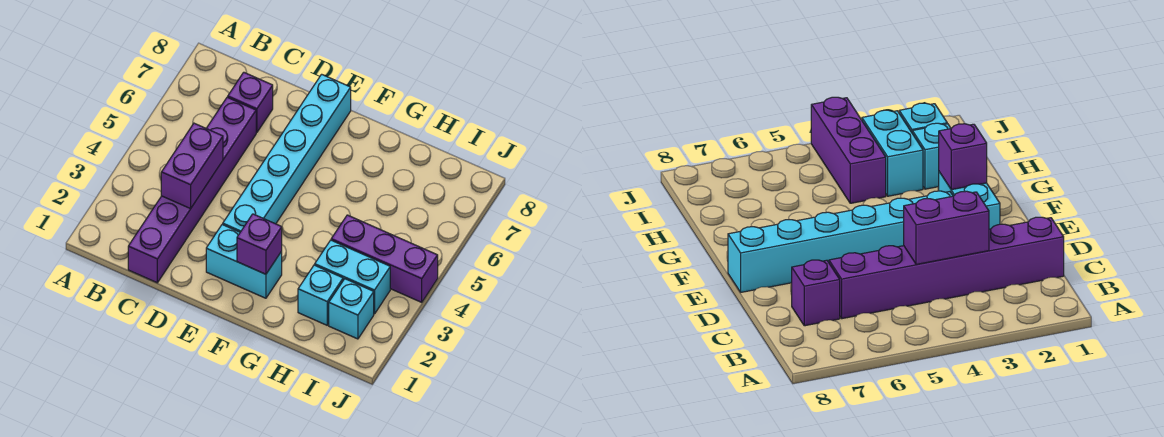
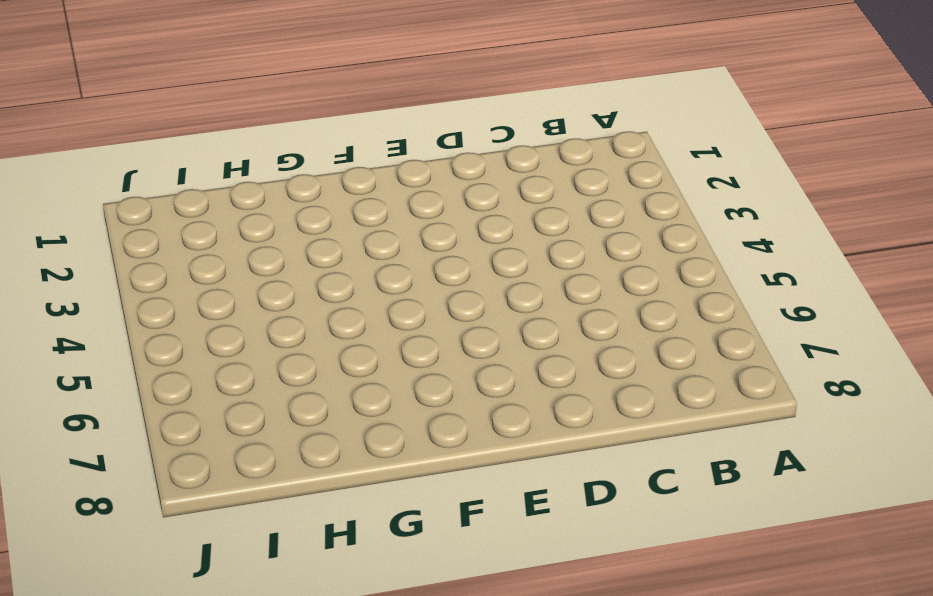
none -> purple brick C1:C6 level 1
none -> purple brick C7 level 1

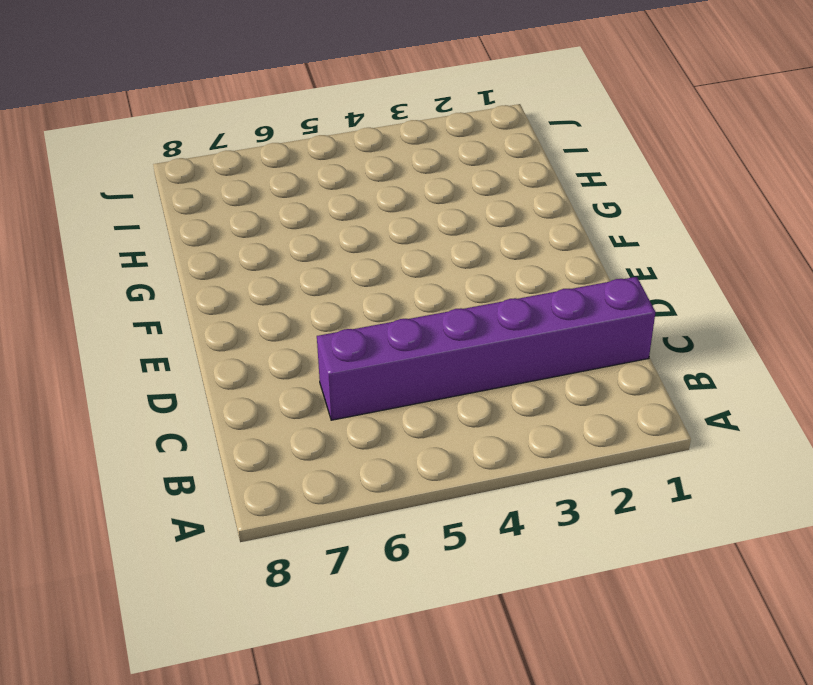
none -> purple brick C7 level 1
none -> cyan brick E2:F2 level 1

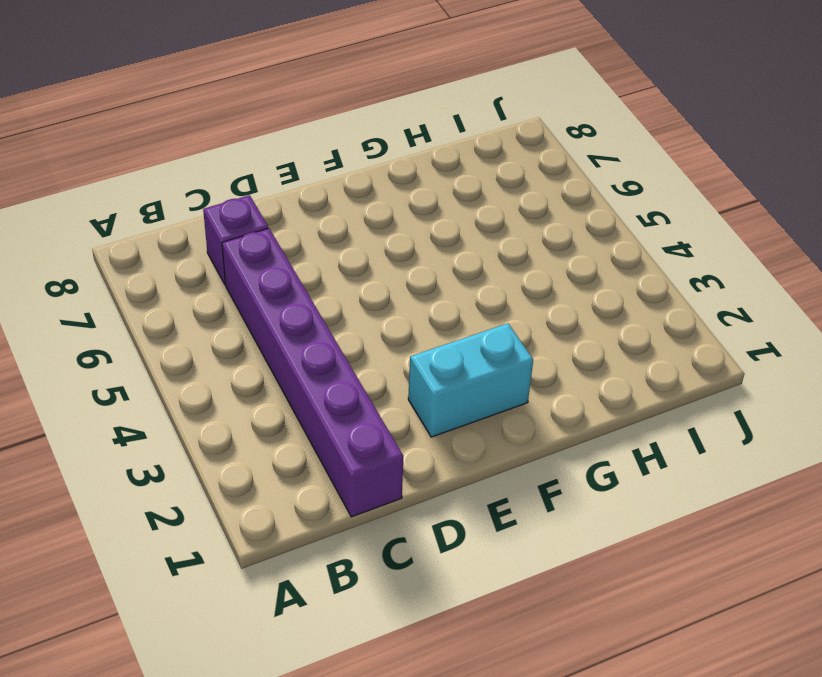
none -> cyan brick E3:E8 level 1
none -> cyan brick H2 level 1

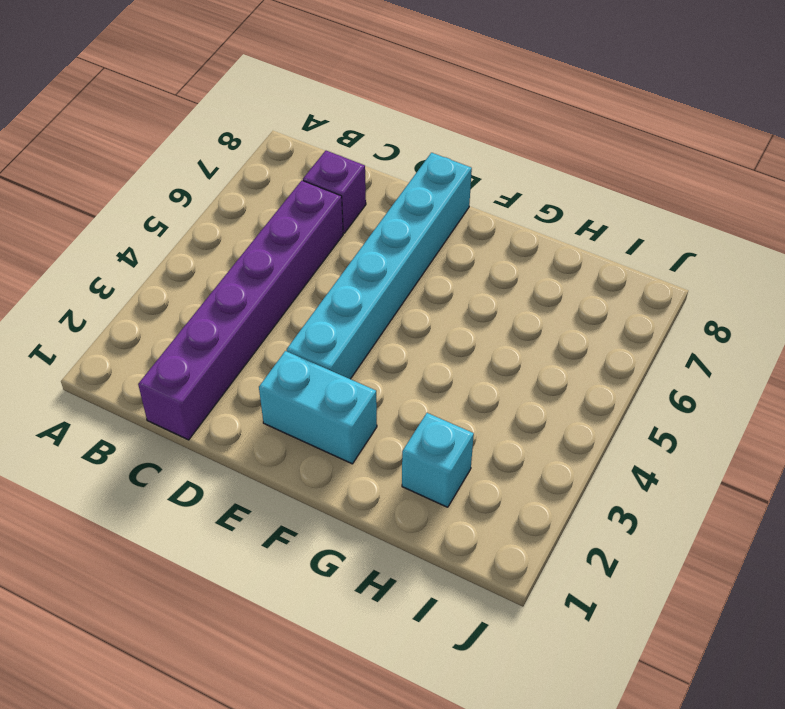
none -> cyan brick H3:I3 level 1
none -> purple brick H4:J4 level 1

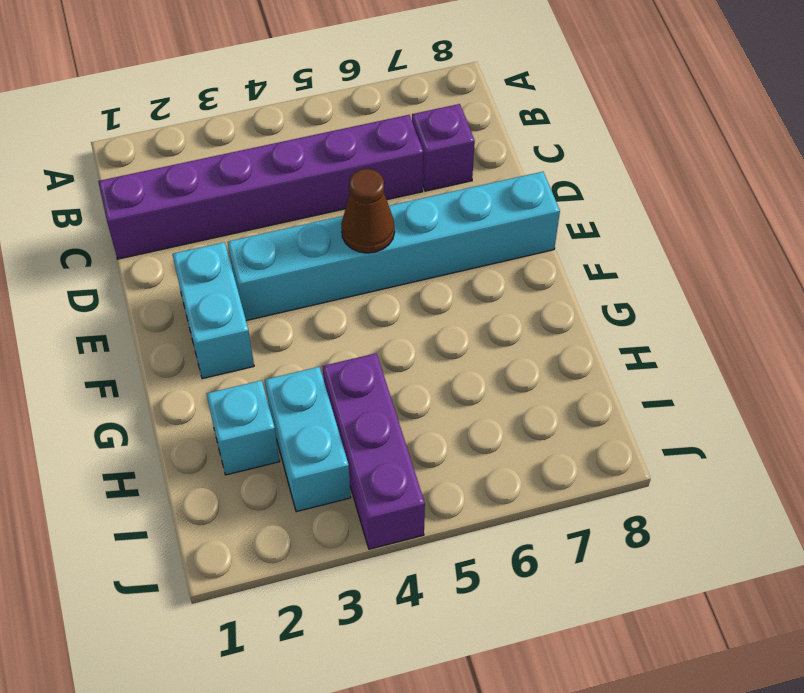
brown cone E5 level 2 -> none
none -> cyan brick I2 level 1
none -> purple brick C3:C4 level 2

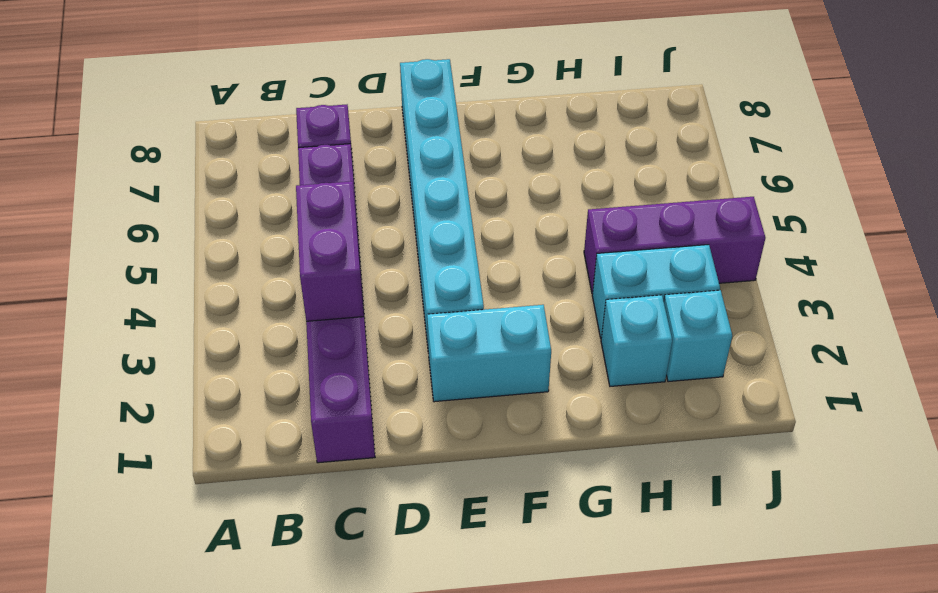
none -> purple brick F2 level 2

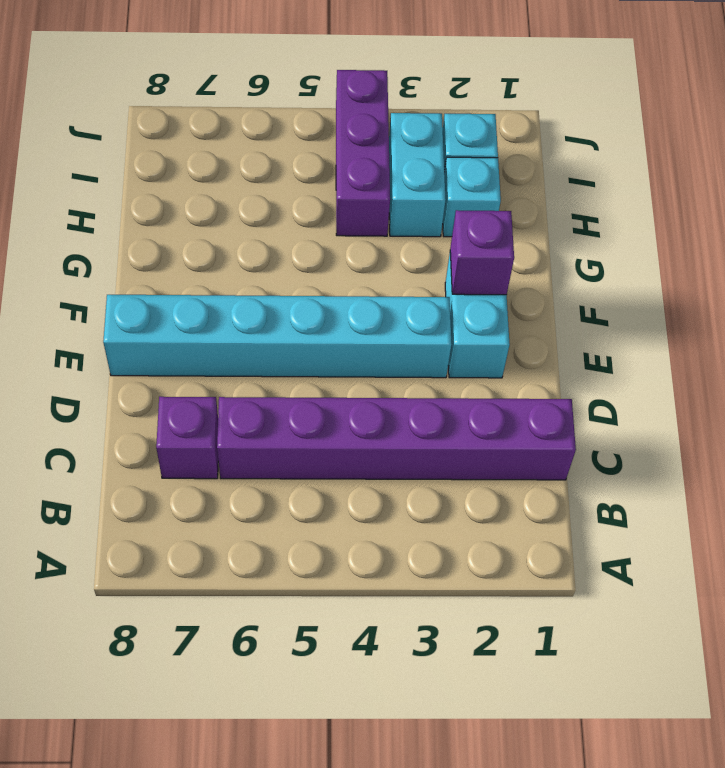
none -> purple brick C3:C4 level 2

